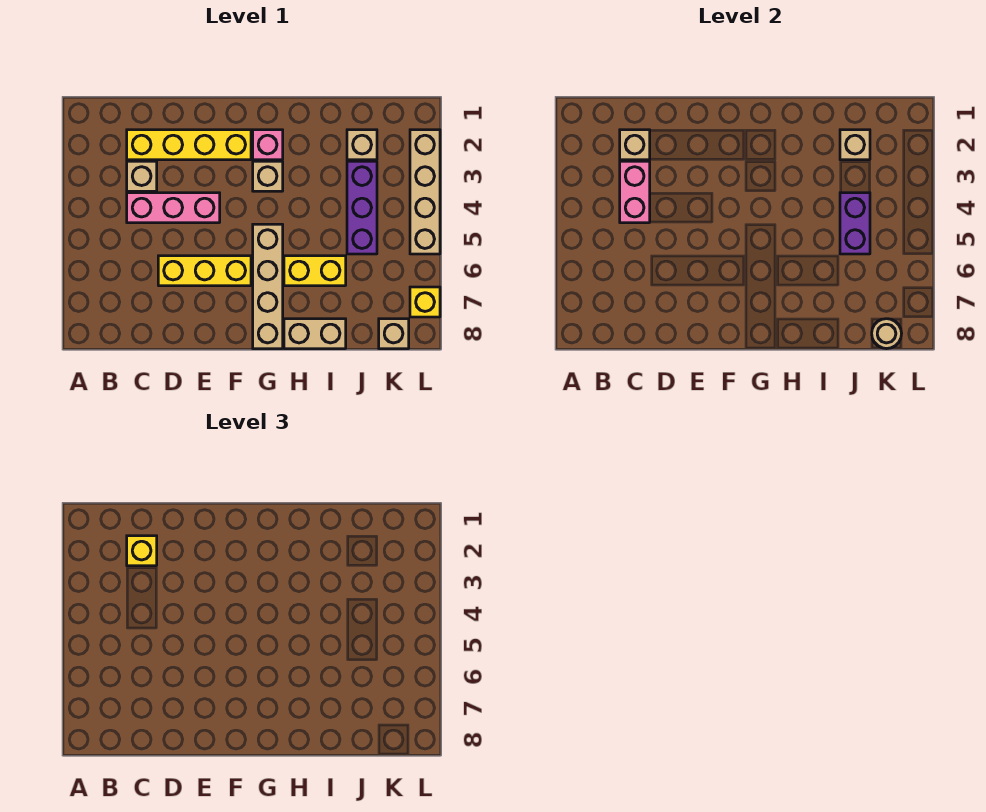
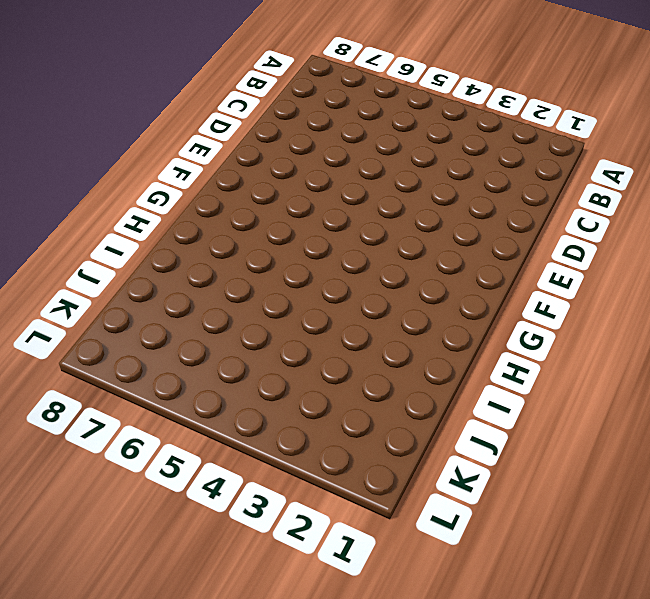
none -> yellow brick C2:F2 level 1
none -> tan brick C3 level 1
none -> pink brick C4:E4 level 1

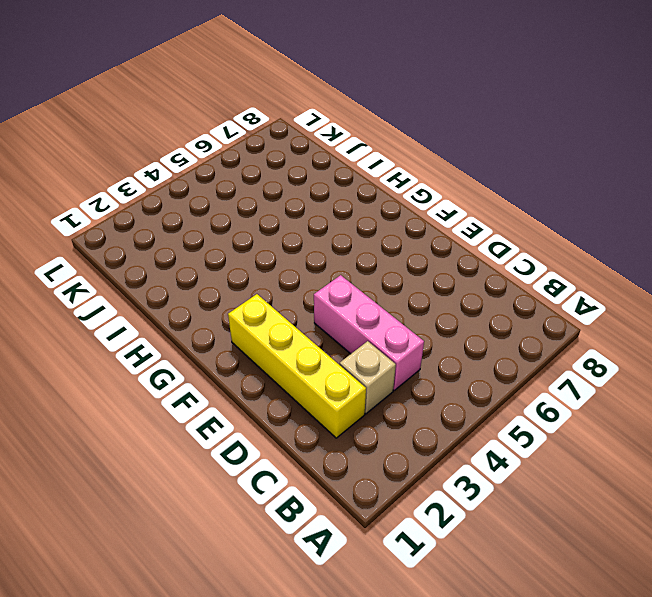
none -> yellow brick D6:F6 level 1
none -> pink brick G2 level 1
none -> tan brick G3 level 1

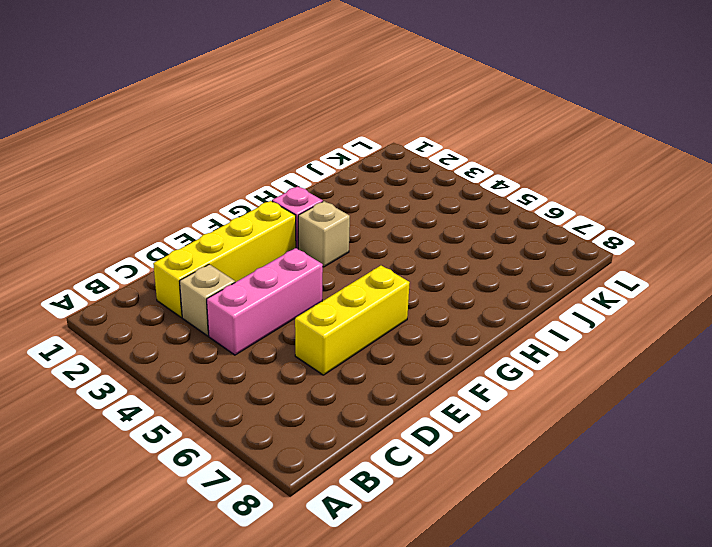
none -> tan brick G5:G8 level 1
none -> yellow brick H6:I6 level 1
none -> tan brick H8:I8 level 1

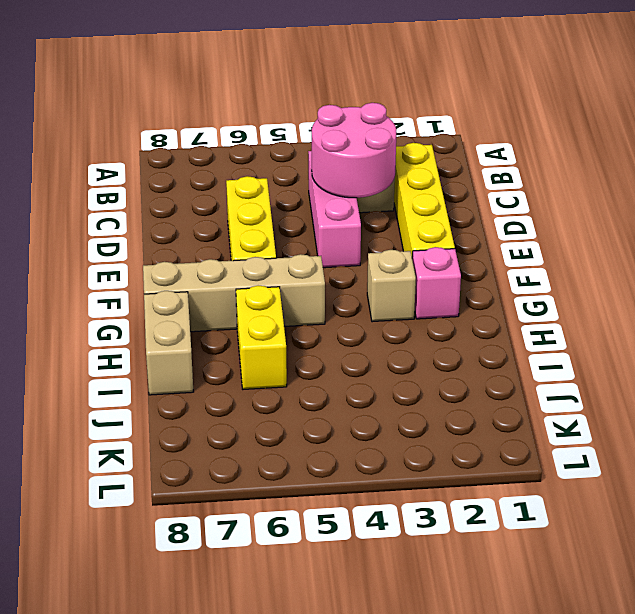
pink round brick C3:D4 level 2 -> pink brick C3:C4 level 2
none -> tan brick J2 level 1
none -> purple brick J3:J5 level 1
none -> tan brick K8 level 1

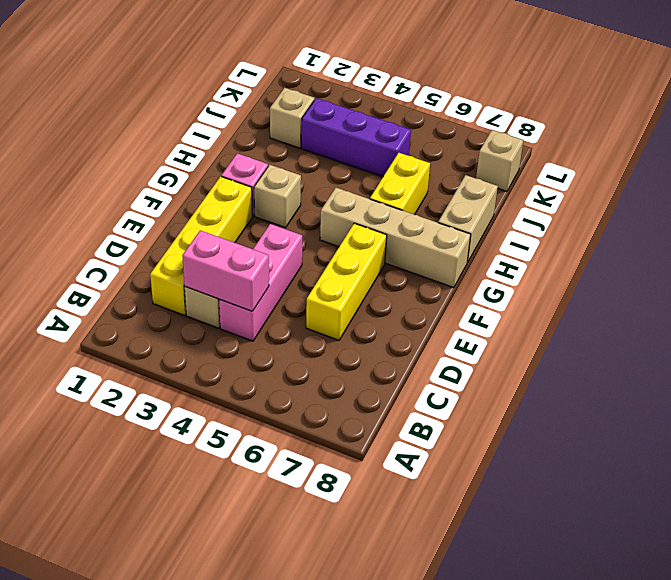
none -> tan brick L2:L5 level 1
none -> yellow brick L7 level 1
none -> tan brick C2 level 2

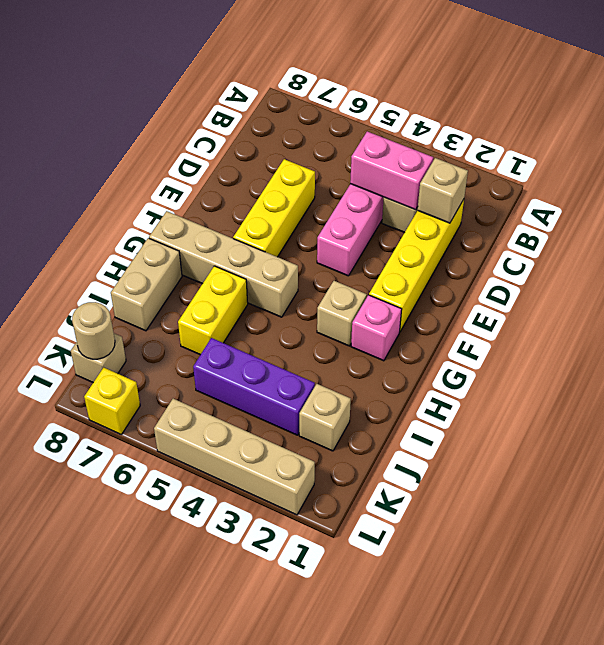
none -> tan brick J2 level 2
none -> purple brick J4:J5 level 2
none -> yellow brick C2 level 3

